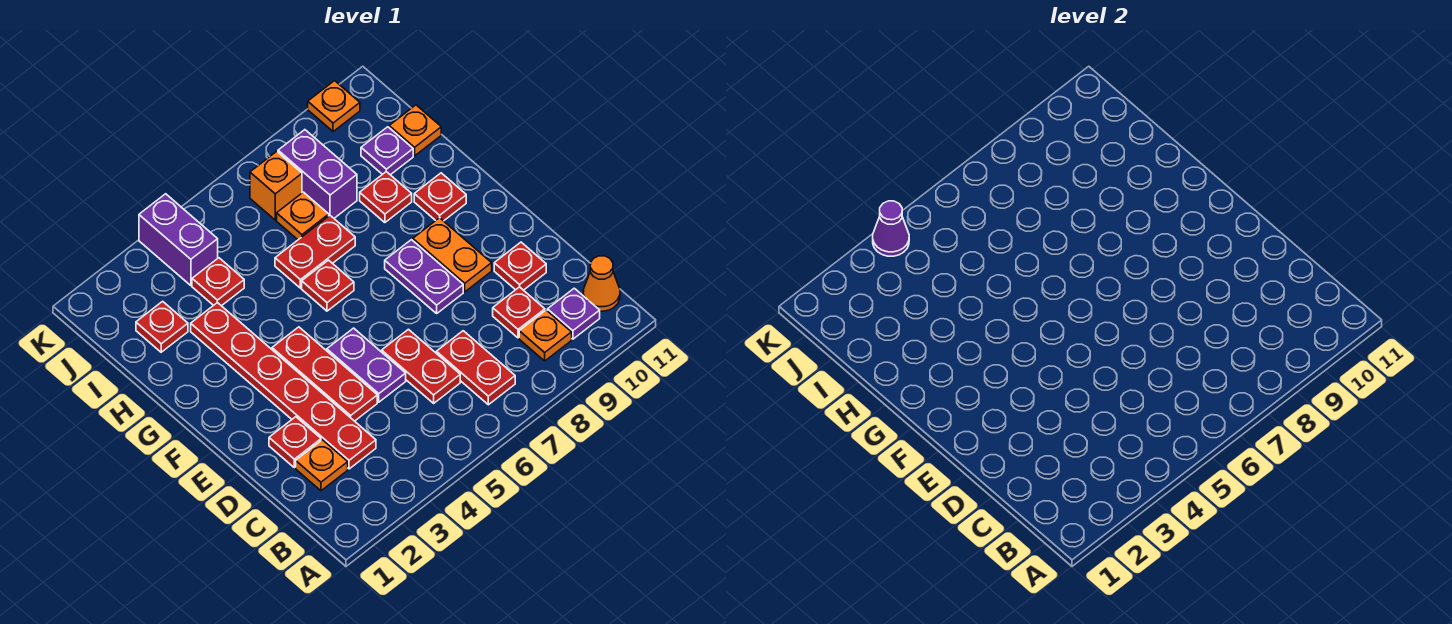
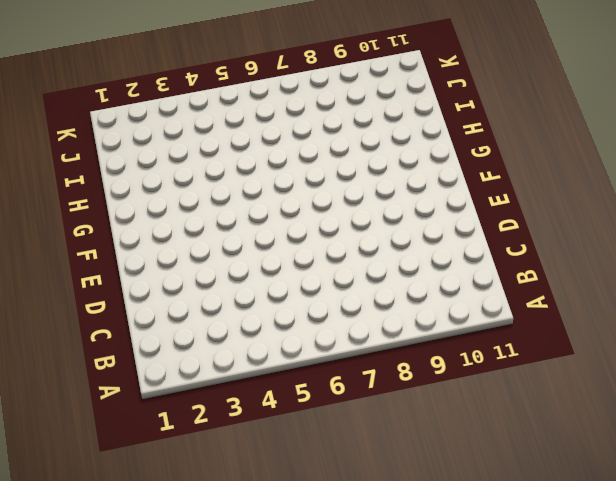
none -> red plate B7:C7 level 1
none -> orange plate B9 level 1
none -> purple plate B10 level 1

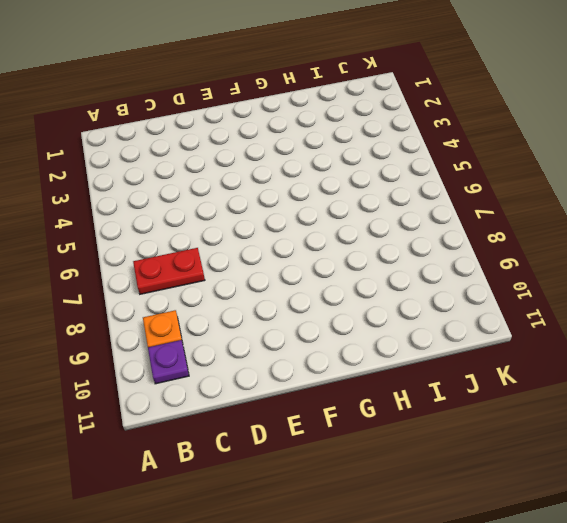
none -> orange cone B11 level 1
none -> orange plate C2 level 1
none -> red plate C3:H3 level 1

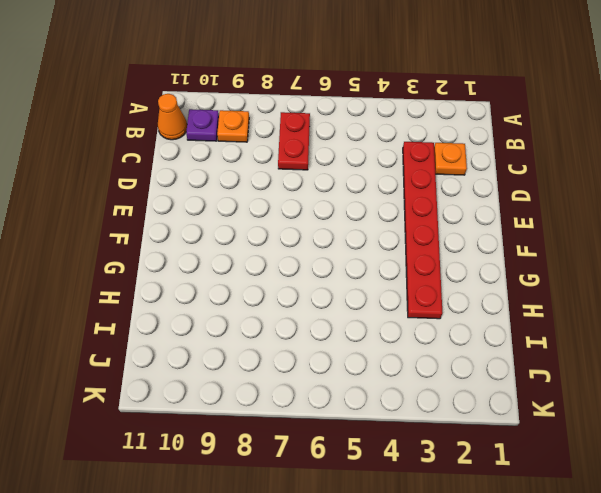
none -> red plate C6:D6 level 1
none -> red plate C9 level 1
none -> red plate D2 level 1

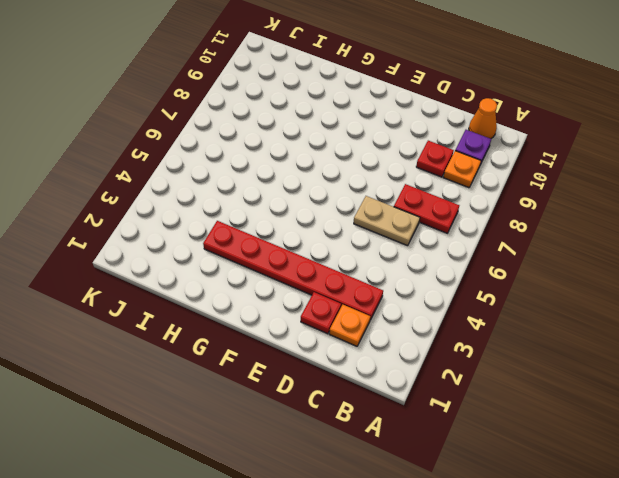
tan plate C6:D6 level 1 -> red plate C6:D6 level 1
none -> red plate D4:F4 level 1
none -> purple plate D5:E5 level 1
none -> red plate D10 level 1

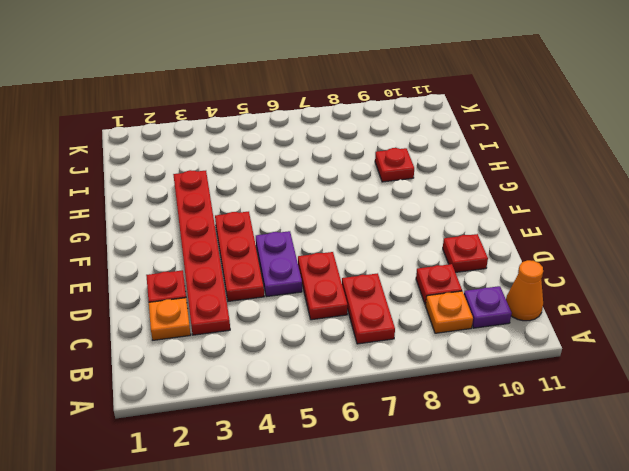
none -> purple plate E8:F8 level 1
none -> orange plate E9:F9 level 1
none -> red plate G6 level 1

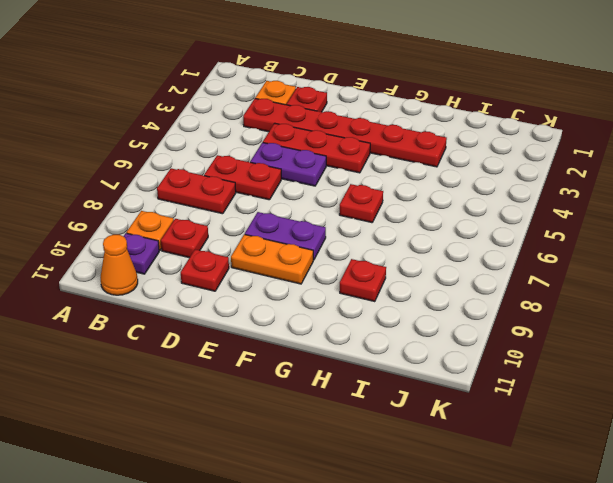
none -> red plate G10 level 1
none -> red plate H6:H7 level 1
none -> red plate I2 level 1

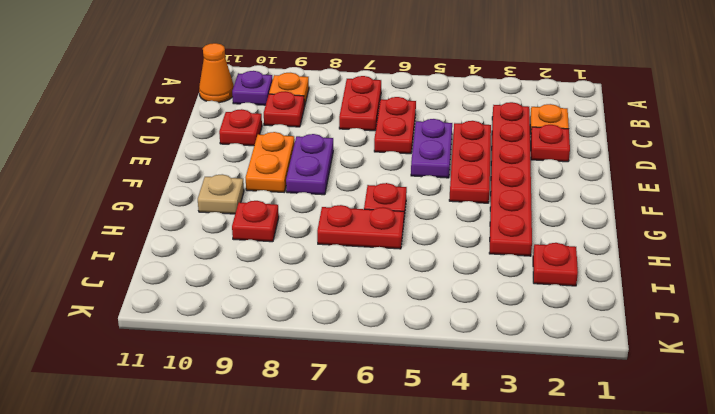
tan plate G10 level 1 -> red plate G10 level 1
none -> red plate I4 level 1
none -> orange plate I7 level 1
none -> purple brick I8:J8 level 1

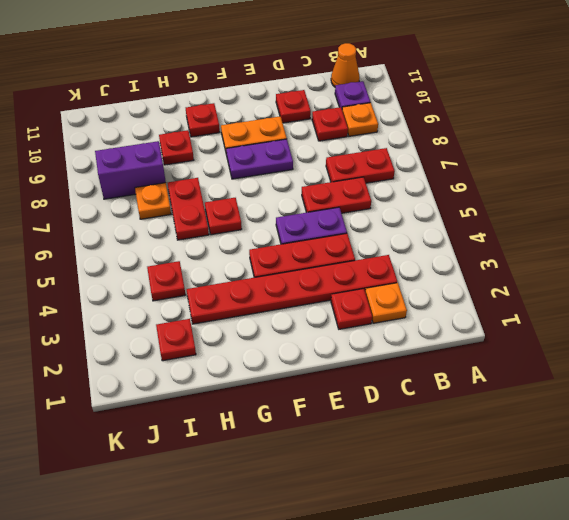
none -> purple plate I10 level 1
none -> orange plate I11 level 1
none -> purple brick J4:K4 level 1

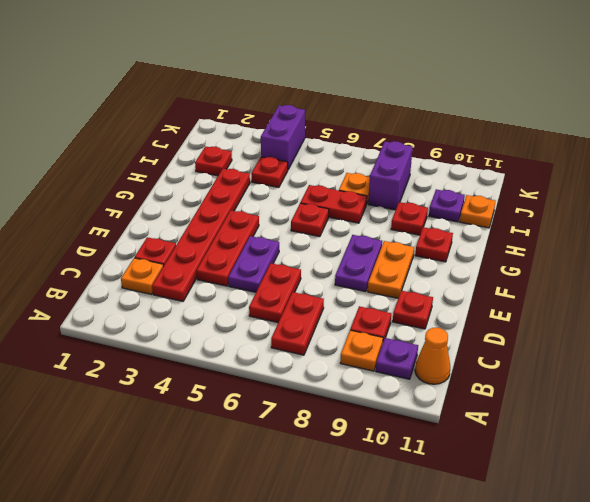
none -> orange brick J7 level 1
none -> orange plate K10 level 1
none -> purple cone K4 level 2

